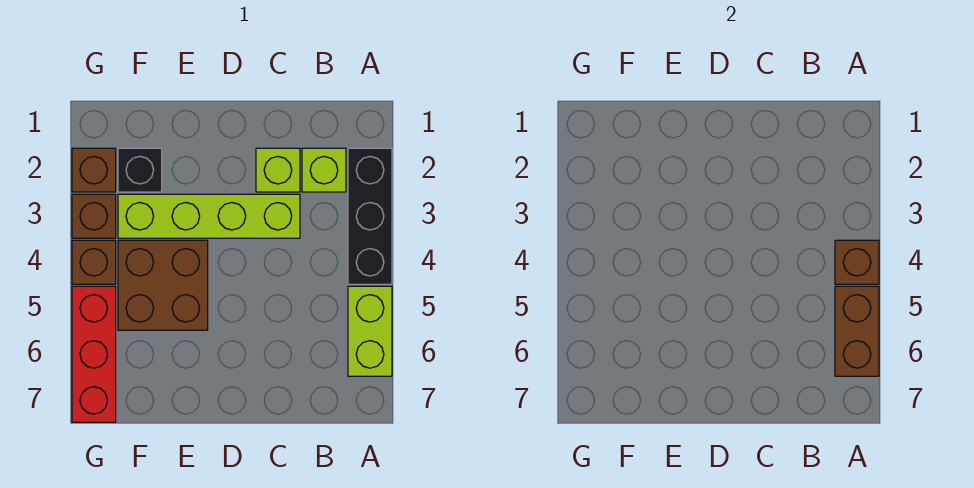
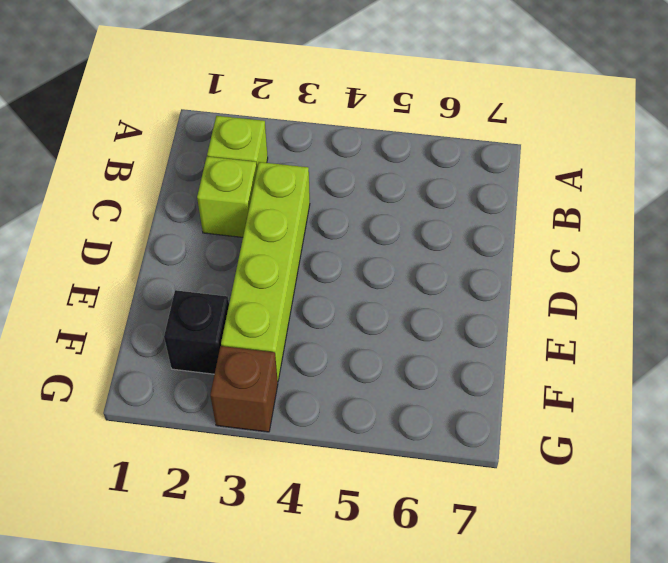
none -> black brick A2:A4 level 1
none -> lime brick A5:A6 level 1
none -> brown brick E4:F5 level 1

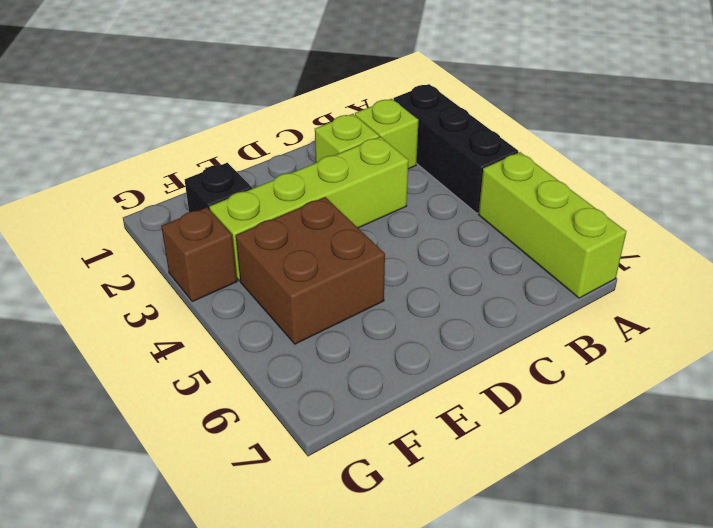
lime brick A5:A7 level 1 -> lime brick A5:A6 level 1
none -> brown brick G2 level 1
none -> brown brick G4 level 1
none -> red brick G5:G7 level 1

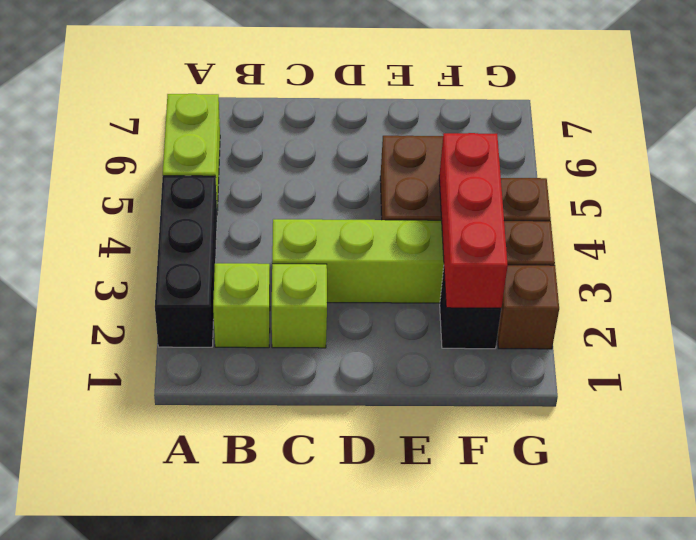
red brick F2:F4 level 2 -> red brick G5:G7 level 1
none -> brown brick A4 level 2
none -> brown brick A5:A6 level 2

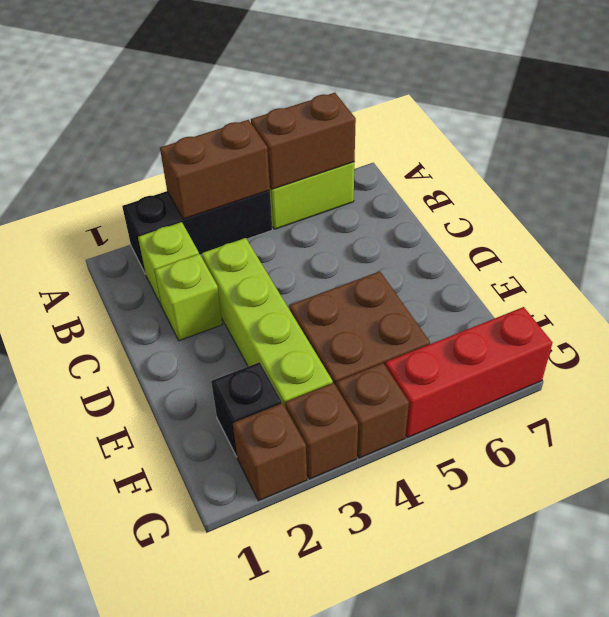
brown brick A3:A4 level 2 -> brown brick A4 level 2

